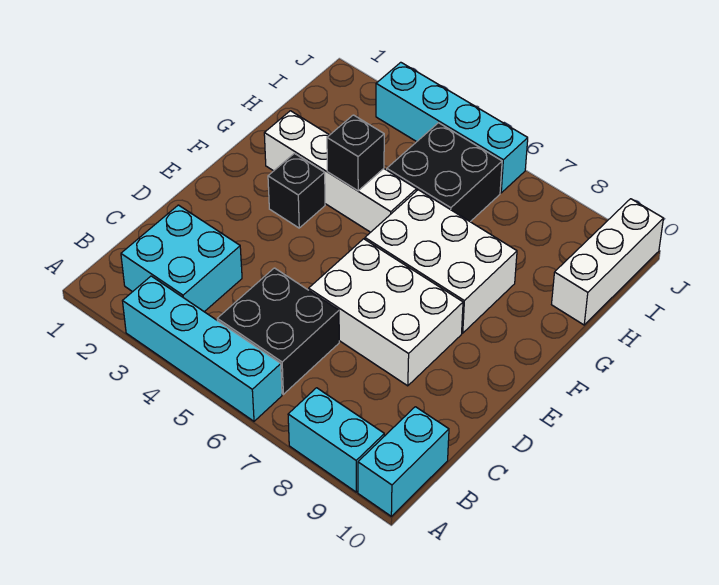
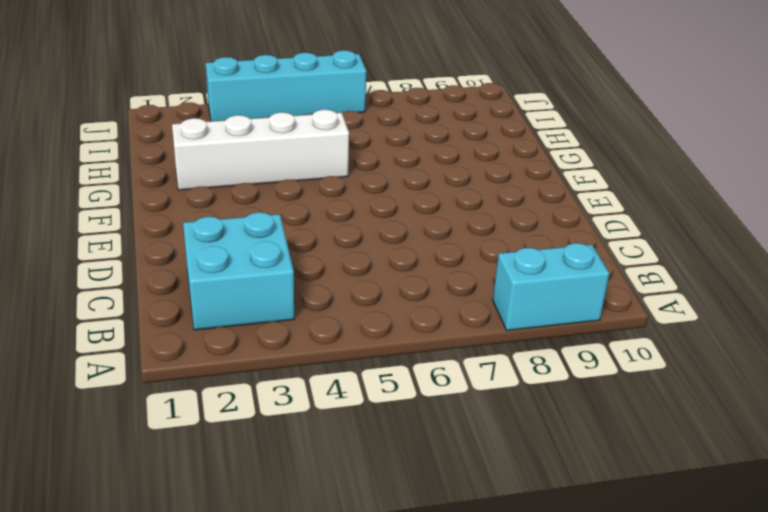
none -> cyan brick A3:A6 level 1
none -> cyan brick A10:B10 level 1
none -> black brick B5:C6 level 1

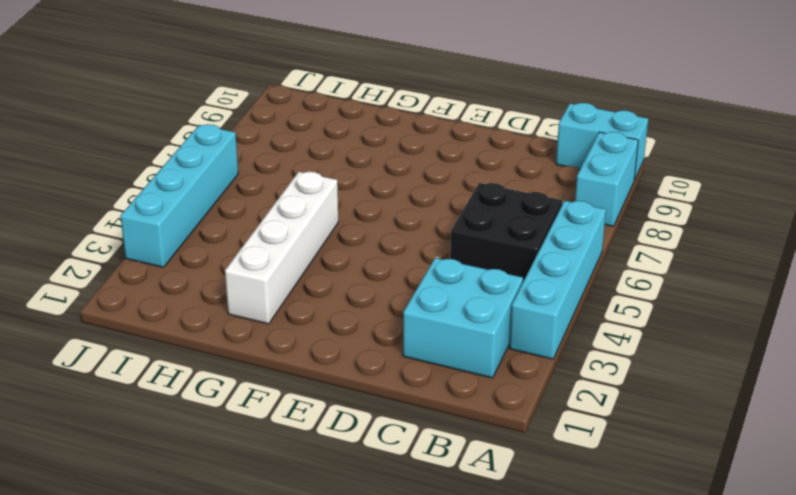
none -> white brick D6:E8 level 1
none -> black brick F3 level 1
none -> white brick F6:G8 level 1

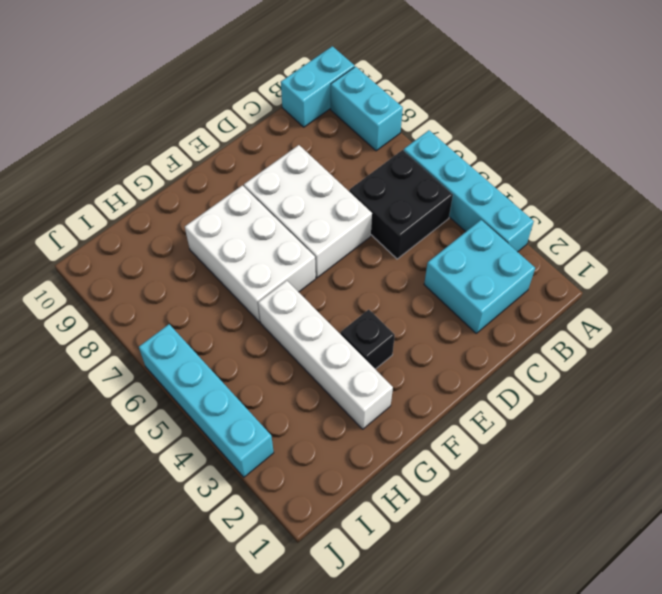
none -> black brick H5:I6 level 1
none -> white brick H10:J10 level 1
none -> black brick G4 level 2

